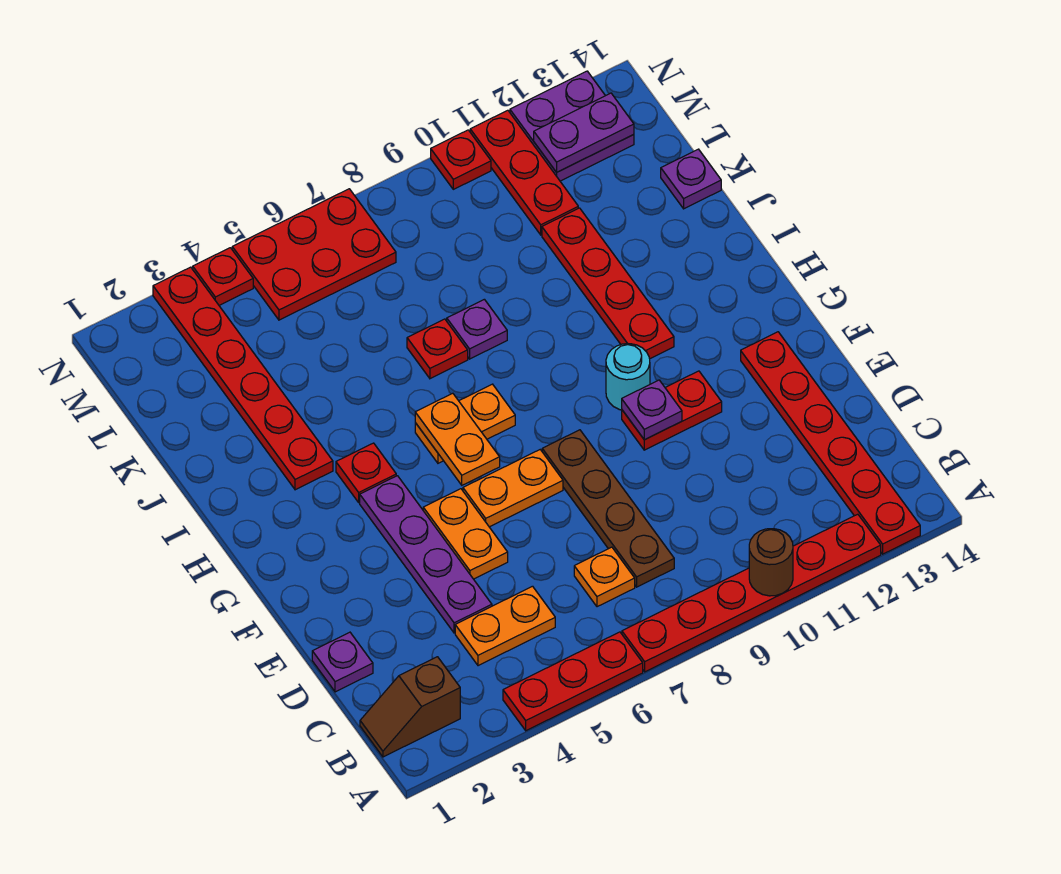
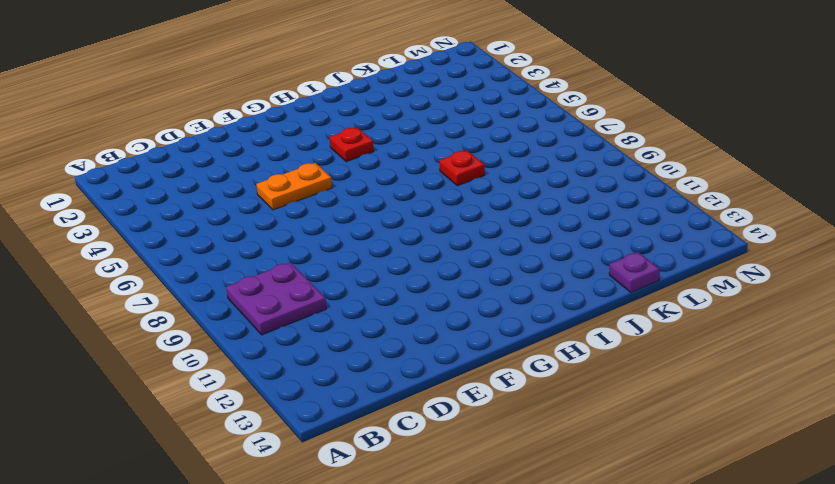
purple plate B9:C10 level 1 -> purple plate M12:N13 level 1
none -> red plate A4:A6 level 1
none -> red plate A7:A12 level 1
none -> red plate A13:F13 level 1

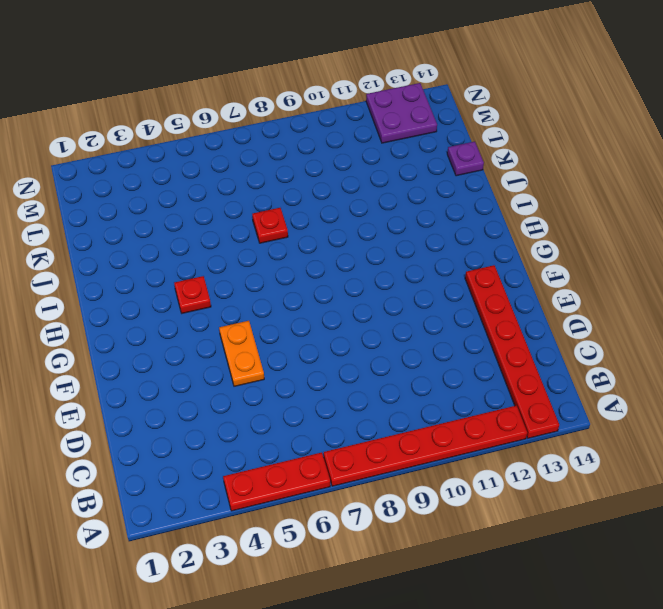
none -> brown slope B1:B2 level 1 top 2
none -> orange plate C4:C5 level 1
none -> orange plate C7 level 1

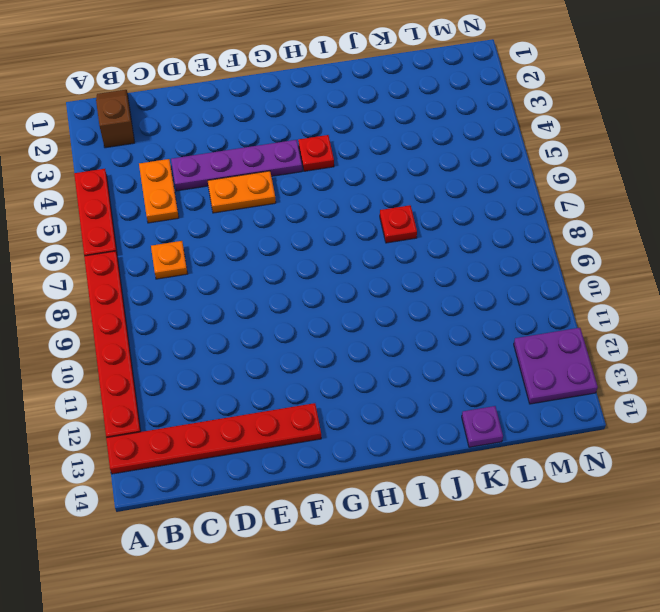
none -> brown plate C8:F8 level 1
none -> purple plate D1 level 1
none -> orange plate F6:F7 level 1

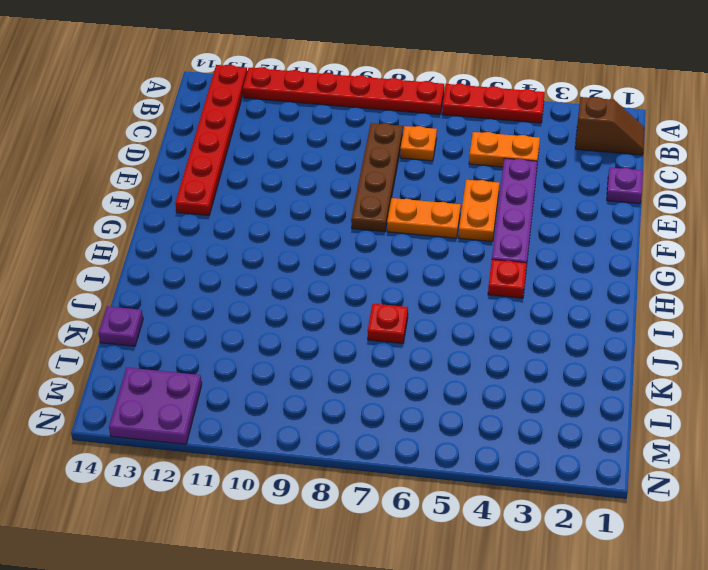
none -> red plate F10:F11 level 1
none -> cyan round brick G10 level 1
none -> orange plate H6:H7 level 1

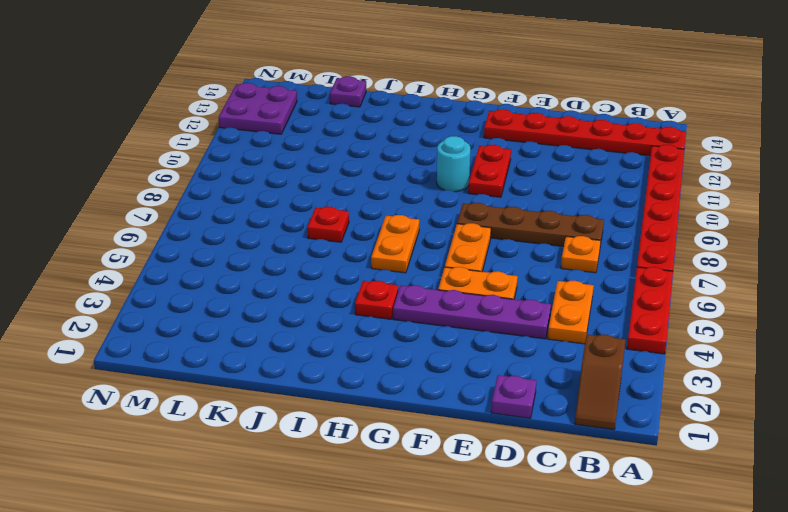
none -> red plate H11:K11 level 1
none -> red plate I3:N3 level 1
none -> purple plate J8 level 1

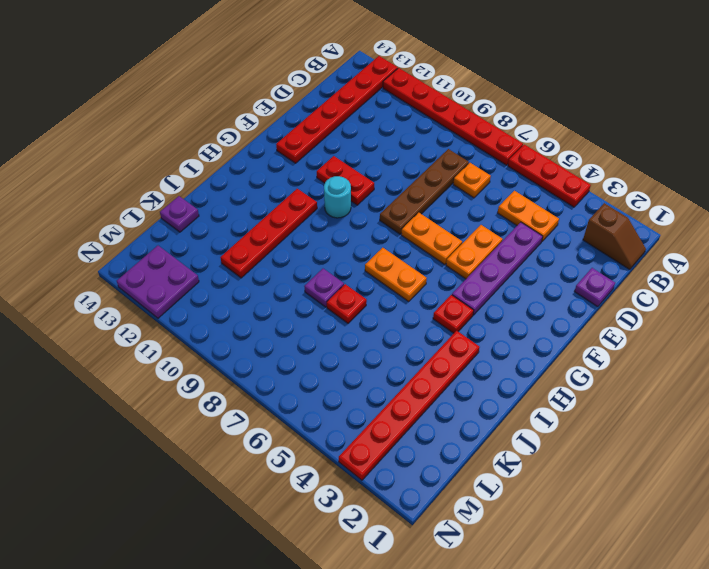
none -> red plate L11:N11 level 1
none -> red plate M5:N7 level 1
none -> red plate N4 level 1

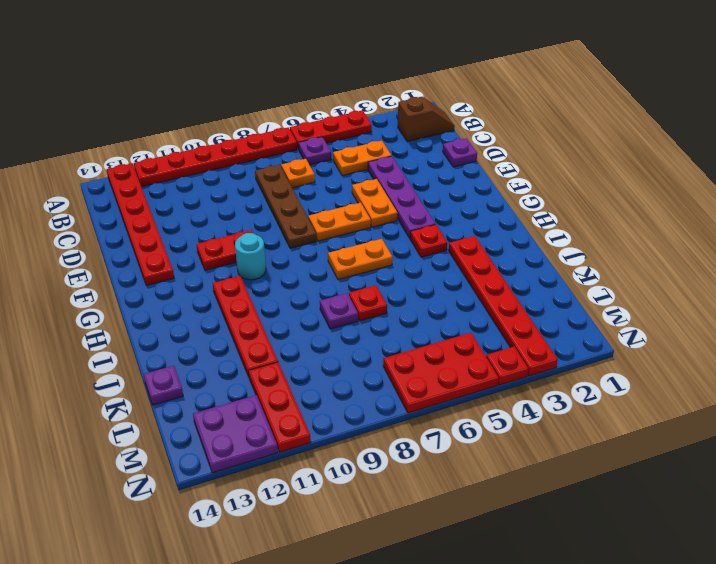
purple plate B6 level 1 -> purple plate F10 level 2
none -> red plate N10 level 1
none -> brown round brick A10 level 2
none -> orange plate G6:H6 level 2

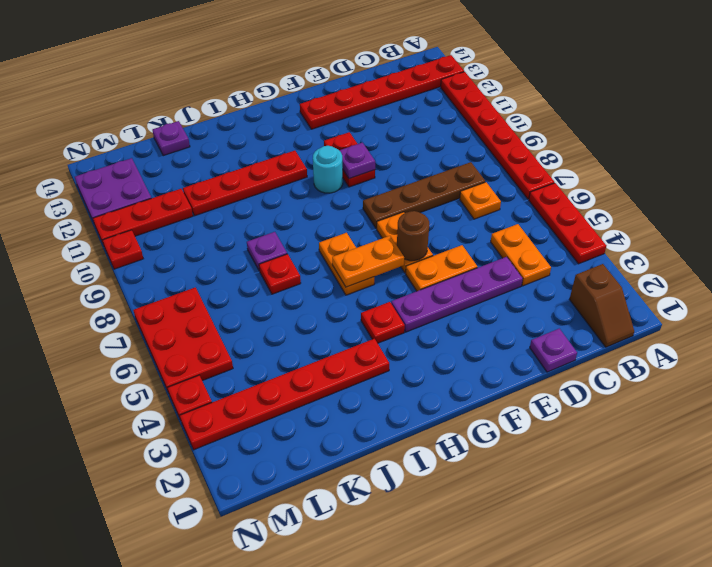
brown round brick F6 level 2 -> brown round brick A10 level 2
none -> purple plate M12:M13 level 2

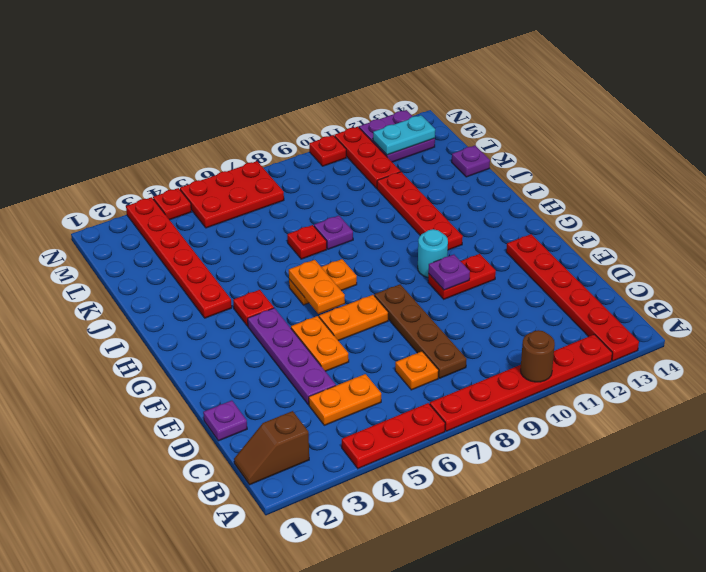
cyan plate M12:M13 level 2 -> purple plate M12:M13 level 2

